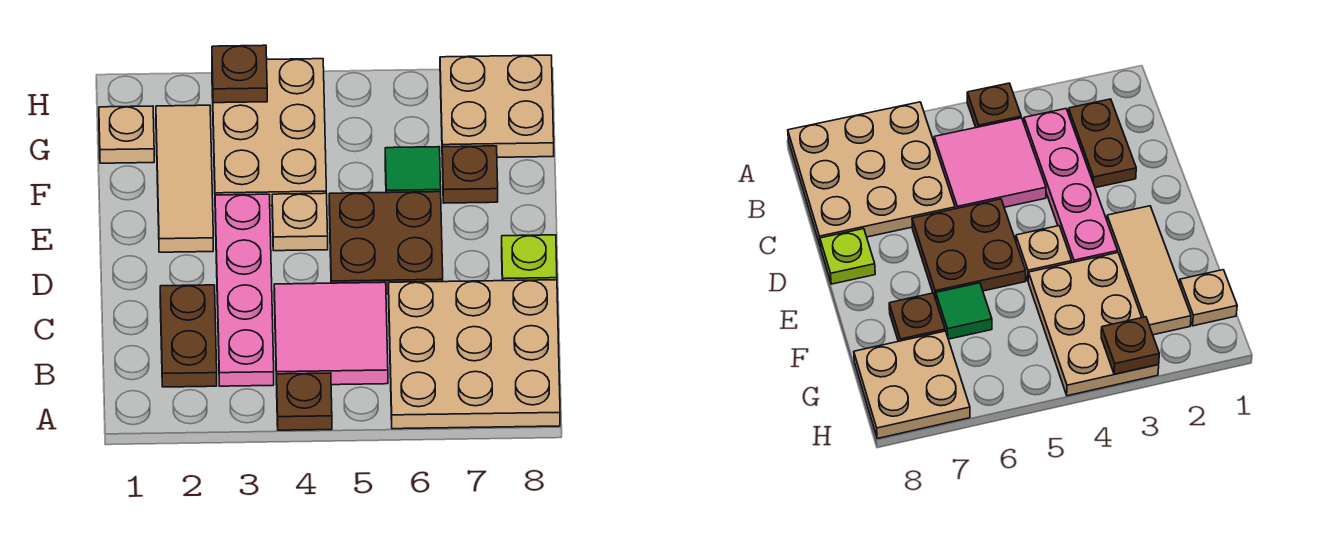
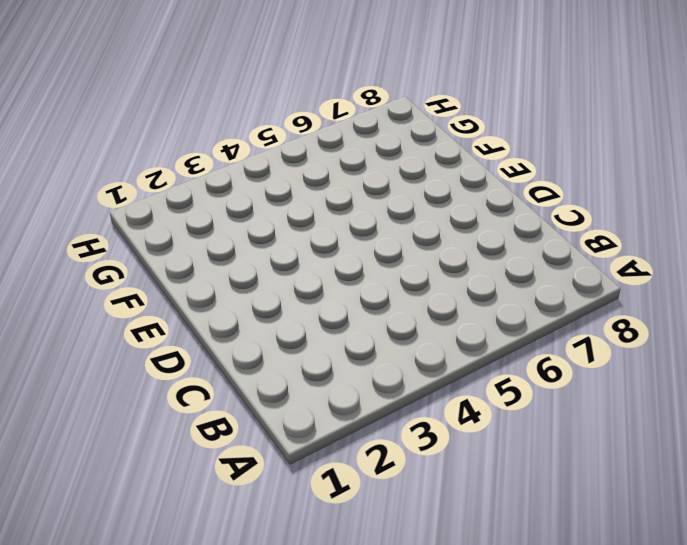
none -> brown plate A4 level 1
none -> tan plate A6:C8 level 1
none -> brown plate B2:C2 level 1

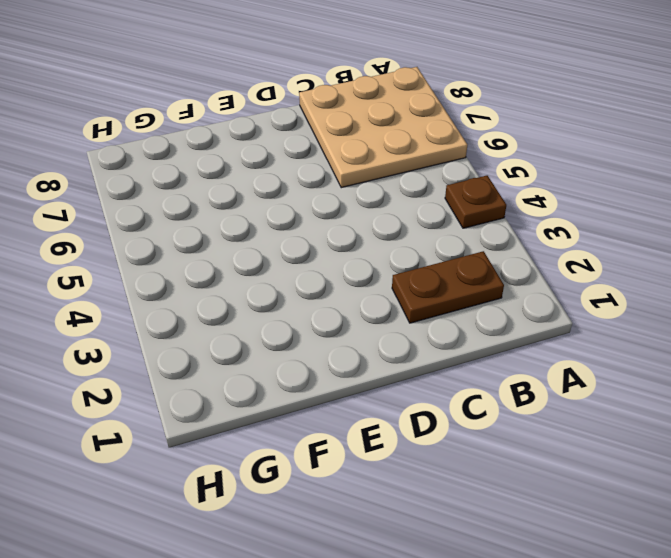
none -> pink plate B3:E3 level 1
none -> pink tile B4:C5 level 1
none -> brown plate D5:E6 level 1

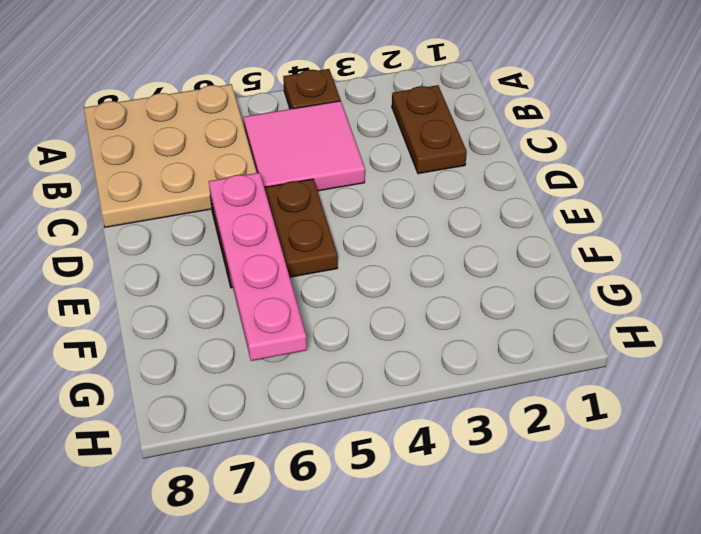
pink plate D6:G6 level 2 -> pink plate B3:E3 level 1
none -> lime plate D8 level 1
none -> tan tile E2:G2 level 1
none -> tan plate E4 level 1

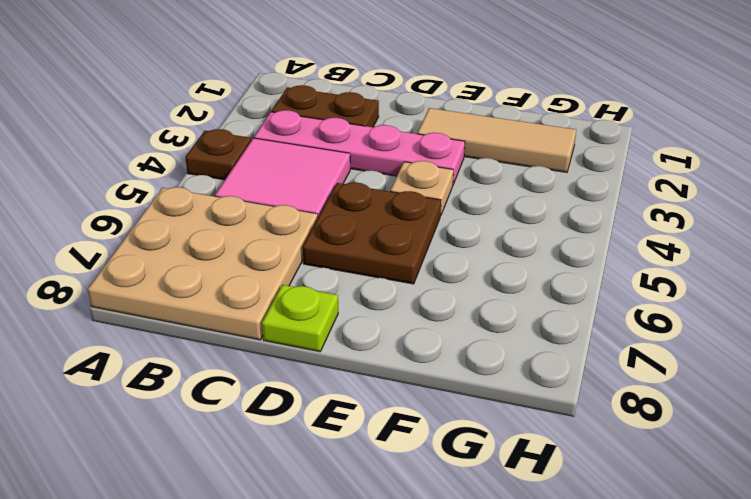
none -> tan plate F3:H4 level 1
none -> green tile F6 level 1
none -> brown plate F7 level 1

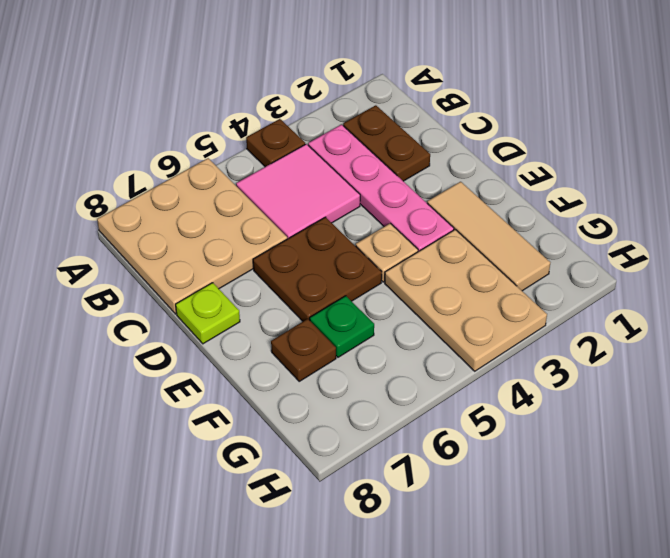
green plate F6 level 1 -> green tile F6 level 1
none -> tan plate G1 level 1
none -> tan plate G7:H8 level 1
none -> brown plate H3 level 2

